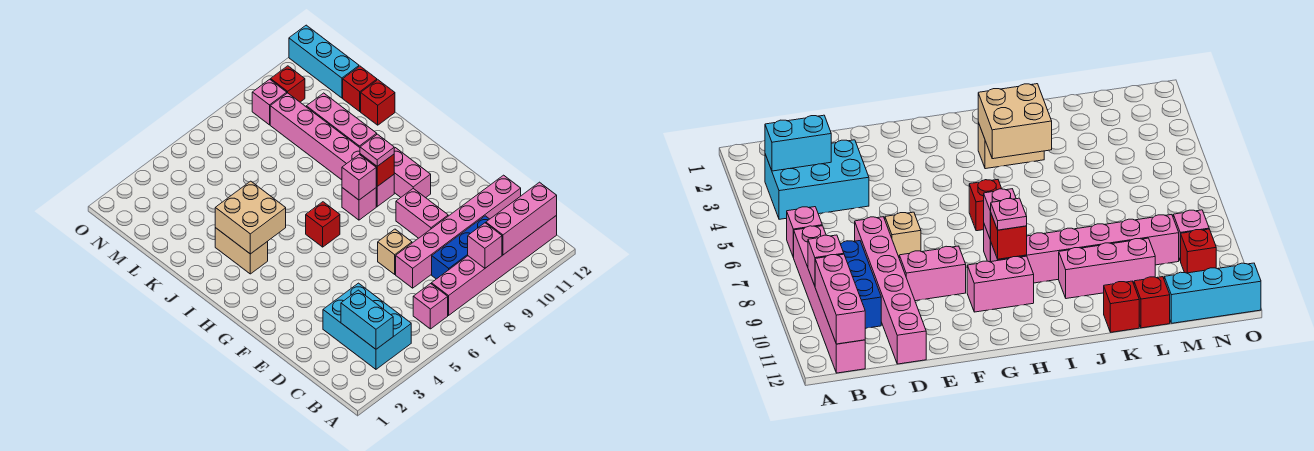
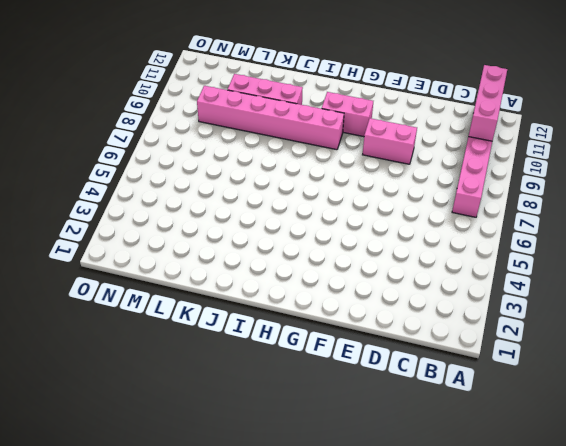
none -> cyan brick B3:D4 level 1
none -> pink brick B6 level 1
none -> blue brick C8:C10 level 1

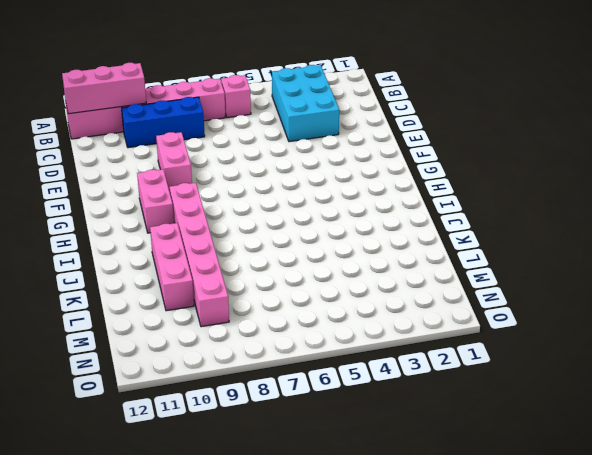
none -> pink brick D7:D12 level 1
none -> tan brick E7 level 1
none -> red brick H6 level 1

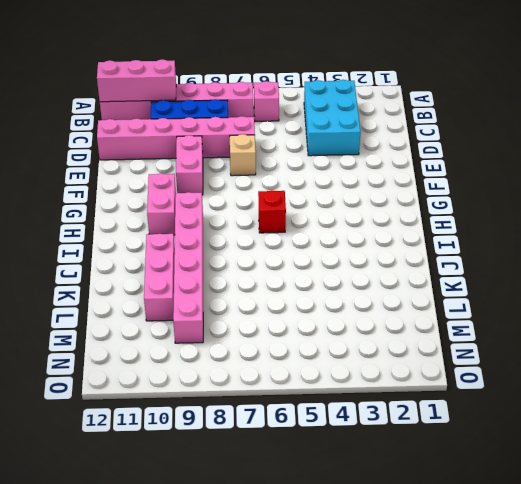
none -> pink brick H8 level 1
none -> tan brick I3:J3 level 1
none -> red brick K12 level 1

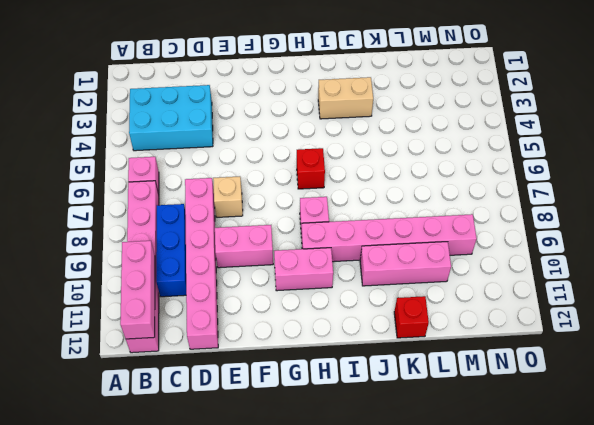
none -> red brick L12 level 1
none -> cyan brick M12:O12 level 1
none -> pink brick N9 level 1

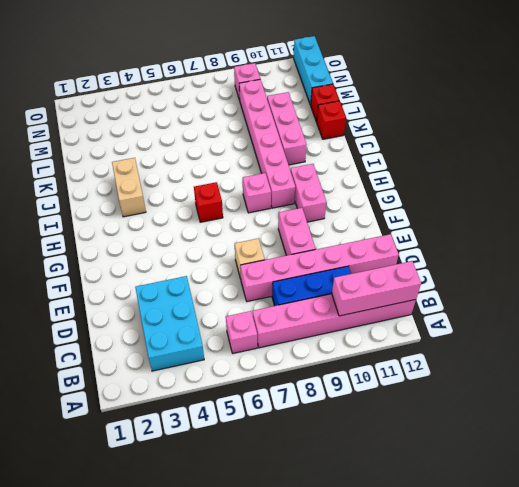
none -> red brick N10 level 1
none -> cyan brick B3:C3 level 2
none -> pink brick B9 level 2

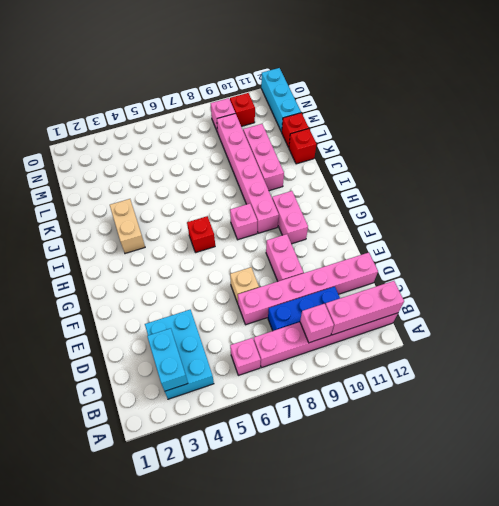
none -> pink brick H8 level 2
none -> red brick H9 level 2
none -> tan brick I3:J4 level 2

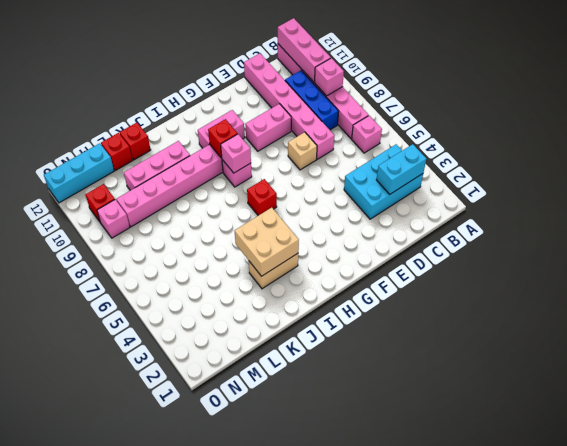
none -> pink plate H9 level 3

